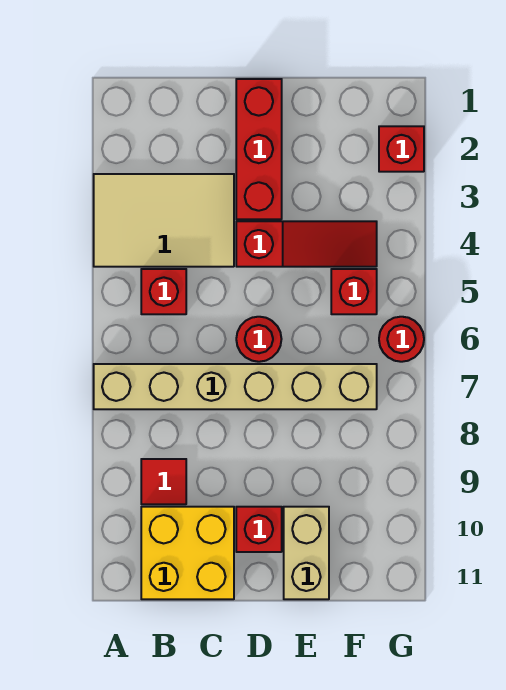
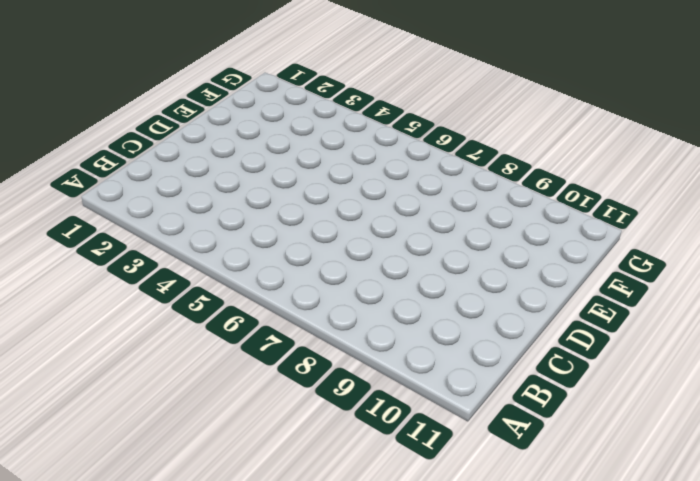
none -> tan tile A3:C4 level 1
none -> tan brick A7:F7 level 1
none -> red brick B5 level 1

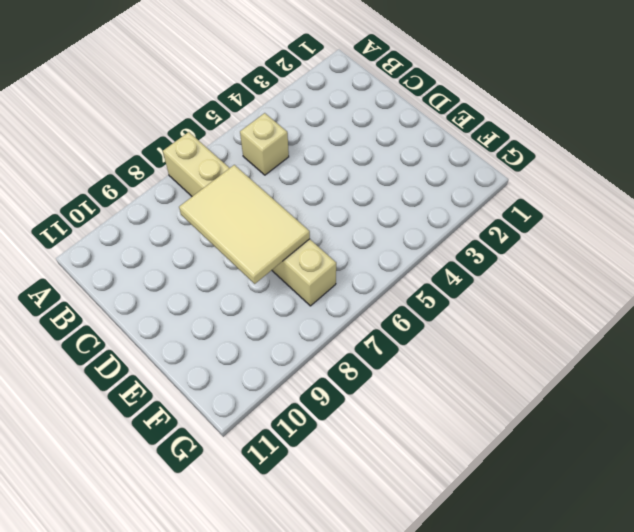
tan brick B5 level 1 -> red brick B5 level 1
tan tile C7:E8 level 2 -> tan tile A3:C4 level 1
none -> red tile B9 level 1
none -> yellow brick B10:C11 level 1
none -> red brick D1:D3 level 1

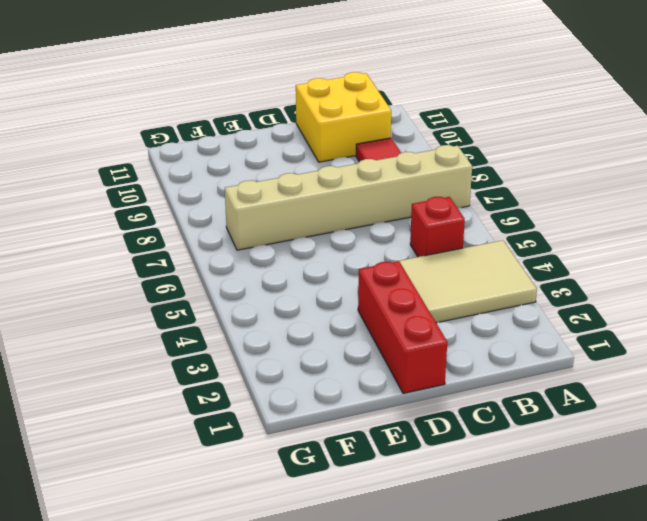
none -> red slope D4:F4 level 1 top D
none -> red round brick D6 level 1
none -> red brick D10 level 1

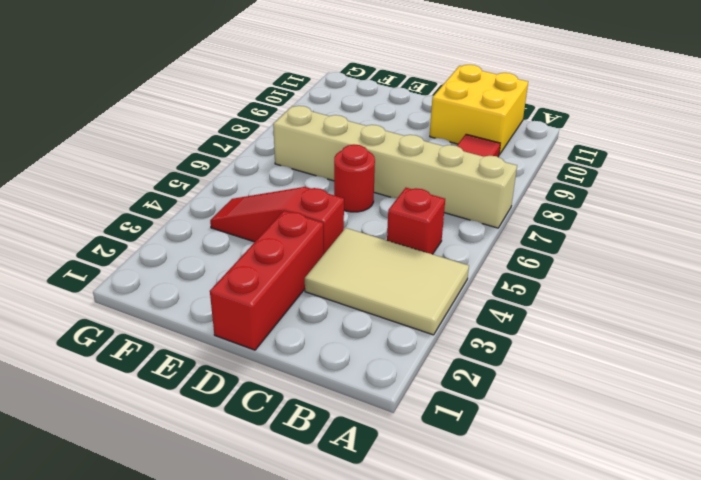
none -> red brick D10 level 1
none -> tan brick E10:E11 level 1
none -> red brick F5 level 1

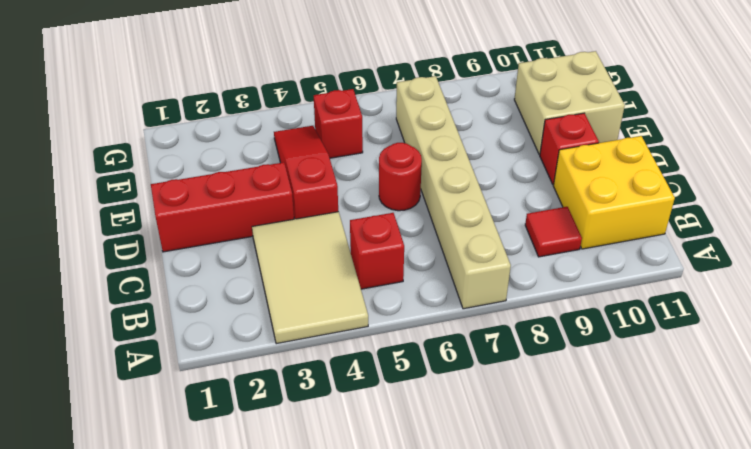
tan brick E10:F11 level 1 -> tan brick E10:E11 level 1
none -> red brick G2 level 1
none -> red round brick G6 level 1

